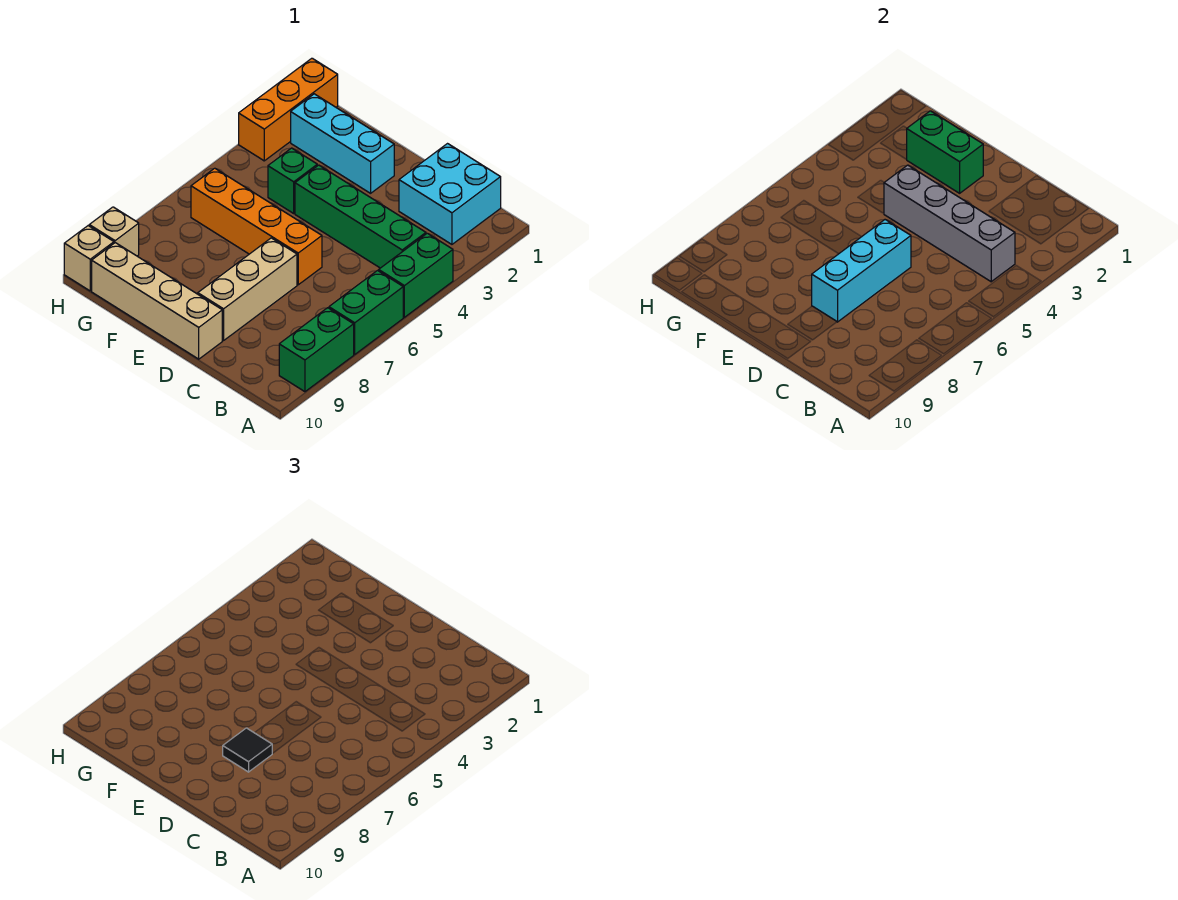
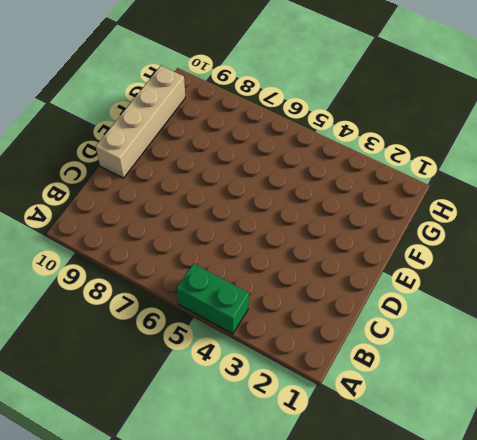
none -> green brick A6:A7 level 1
none -> green brick A8:A9 level 1
none -> cyan brick B1:C2 level 1

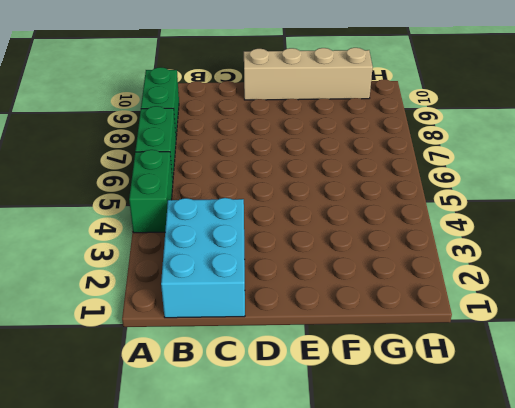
cyan brick B1:C3 level 1 -> cyan brick B1:C2 level 1
none -> green brick B4:E4 level 1
none -> orange brick D6:G6 level 1
none -> tan brick D7:D9 level 1

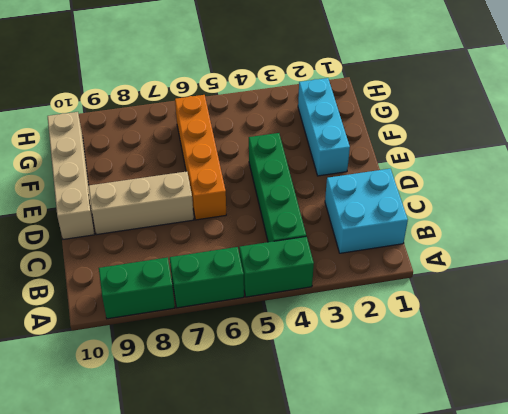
none -> green brick F4 level 1
none -> orange brick H1:H3 level 1
none -> tan brick H9 level 1

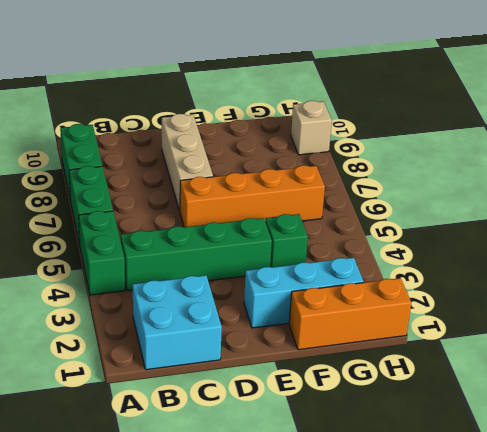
orange brick F1:H1 level 1 -> orange brick H1:H3 level 1
none -> tan brick D10:G10 level 1
none -> tan brick H10 level 1
none -> grey brick B4:E4 level 2

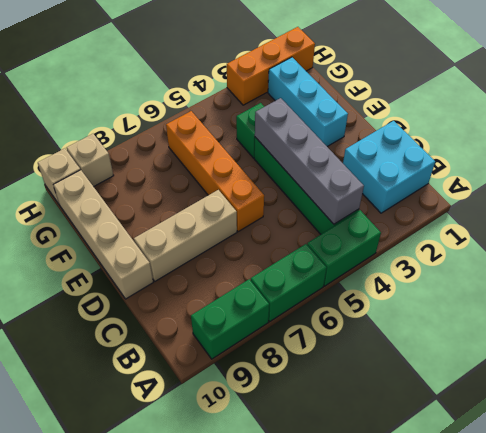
none -> cyan brick D6:D8 level 2
none -> green brick E2:F2 level 2
none -> black tile D8 level 3

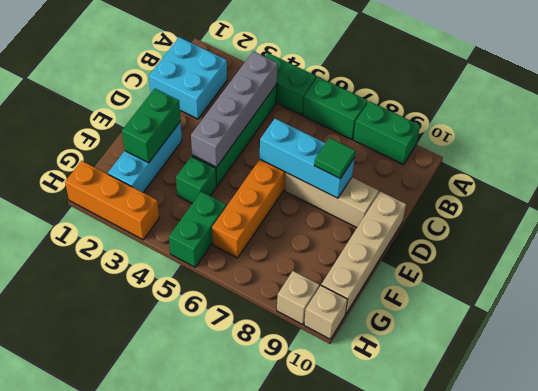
green tile D8 level 3 -> black tile D8 level 3
green brick G5:H5 level 1 -> none

